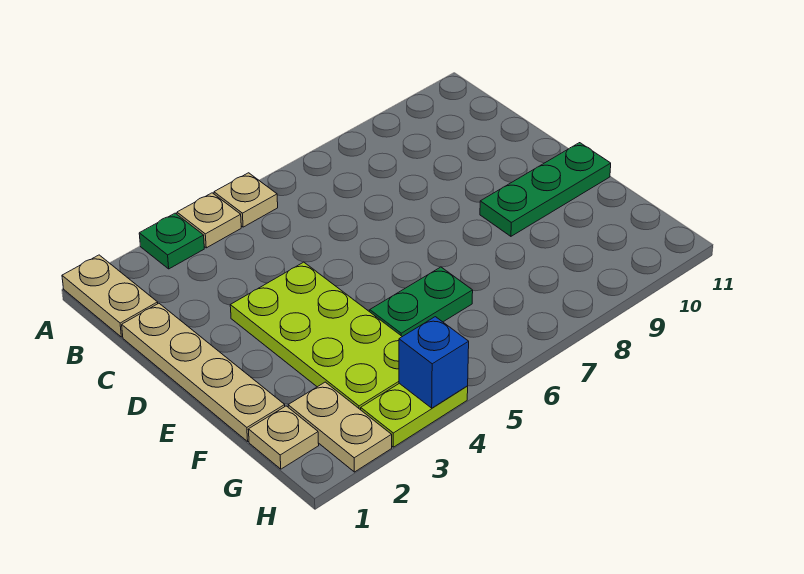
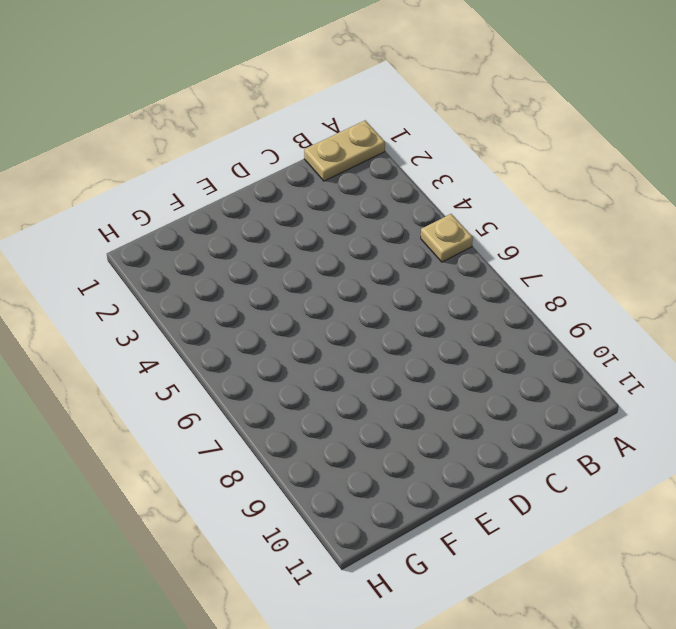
none -> green plate A3 level 1
none -> tan plate A4 level 1
none -> tan plate C1:F1 level 1

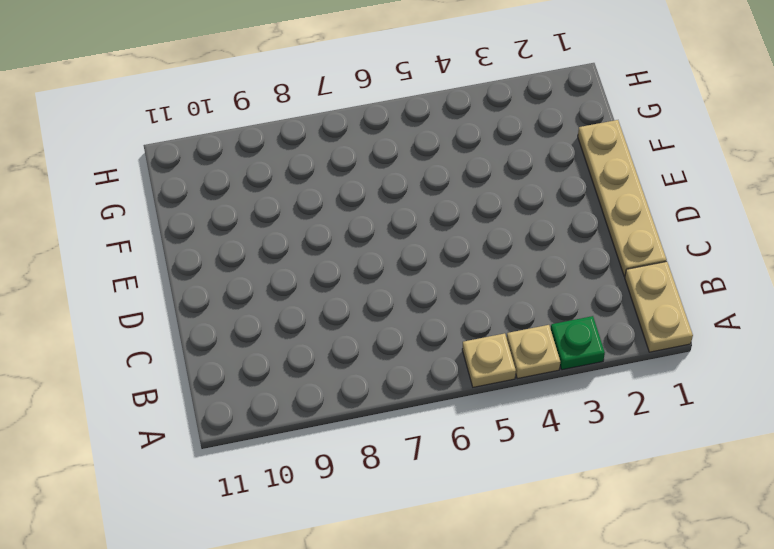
none -> lime plate D3:G4 level 1
none -> green plate E9:E11 level 1
none -> green plate F5:F6 level 1

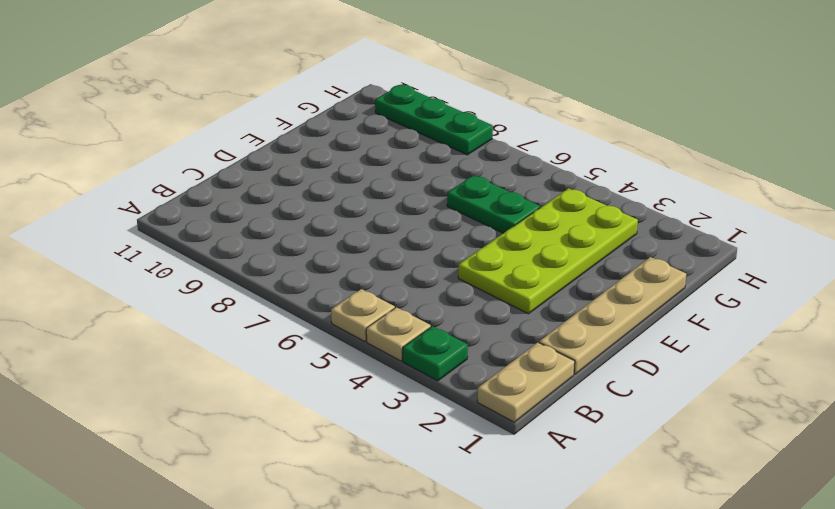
green plate H8:H10 level 1 -> green plate E9:E11 level 1
none -> tan plate G1 level 1
none -> tan plate G2:H2 level 1
none -> lime plate H3:H4 level 1

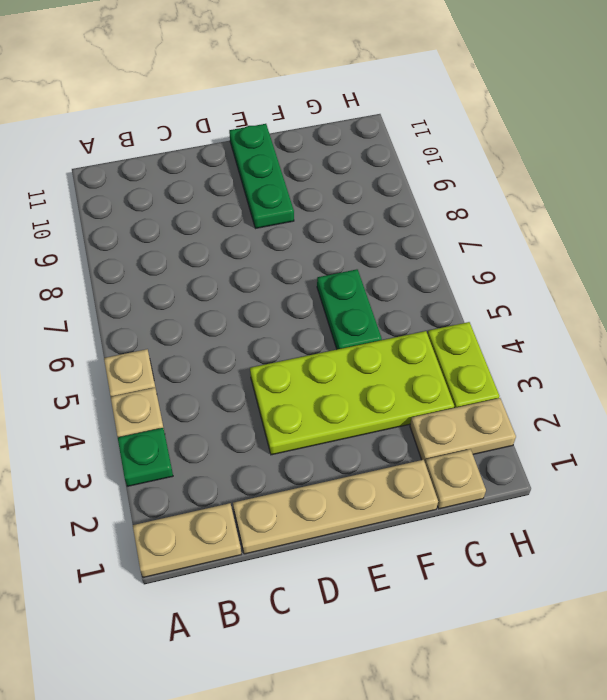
none -> blue brick H4 level 2

